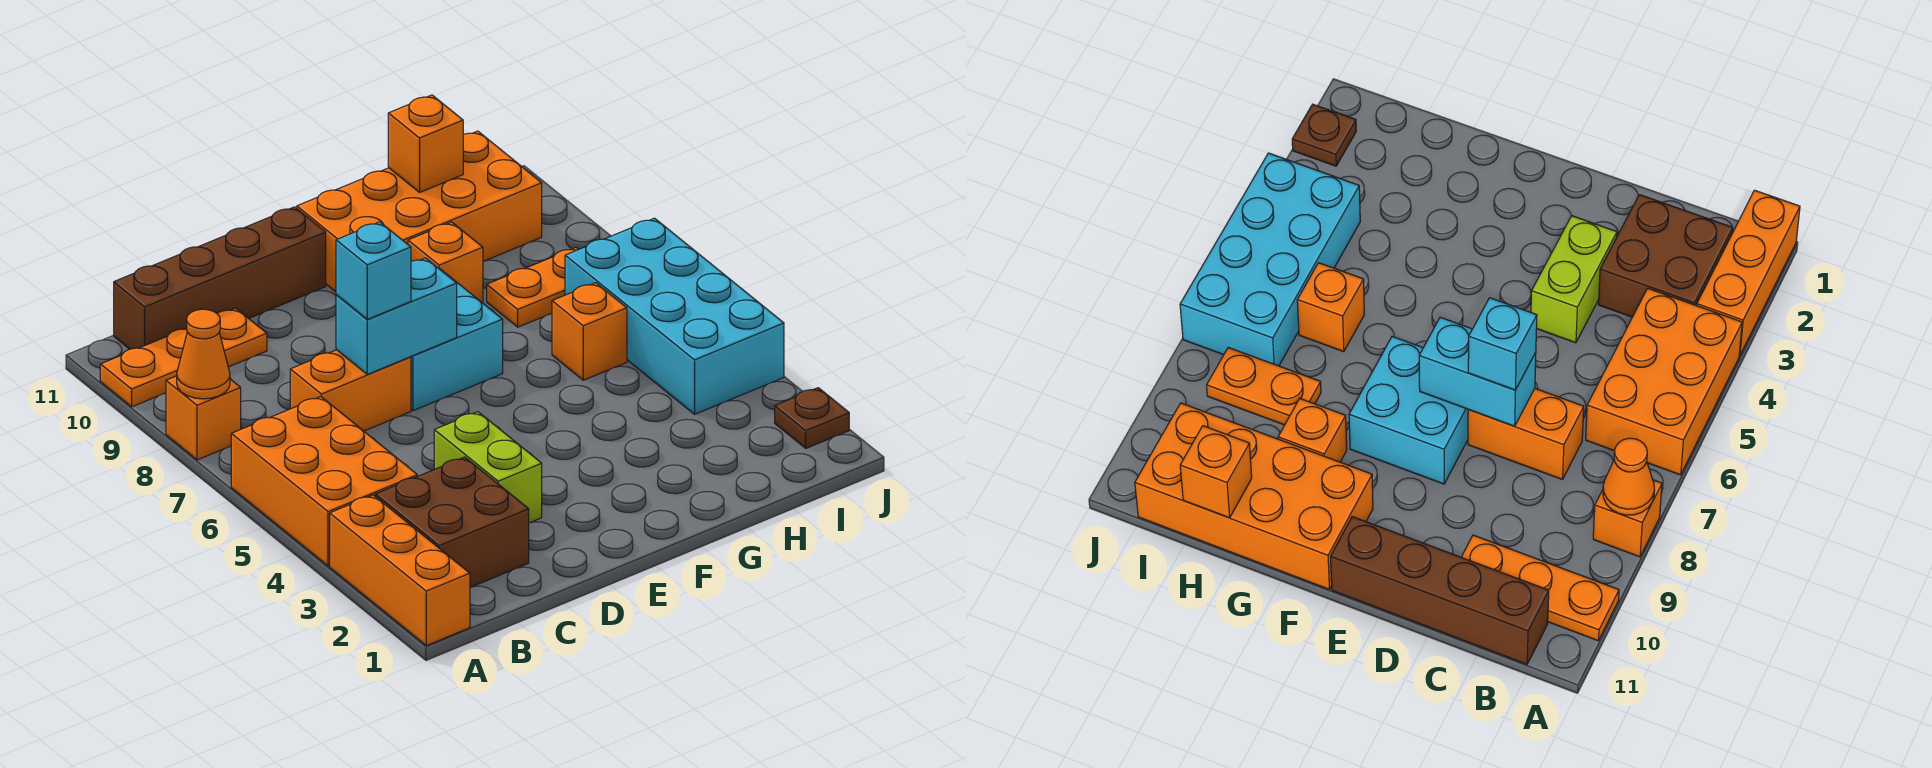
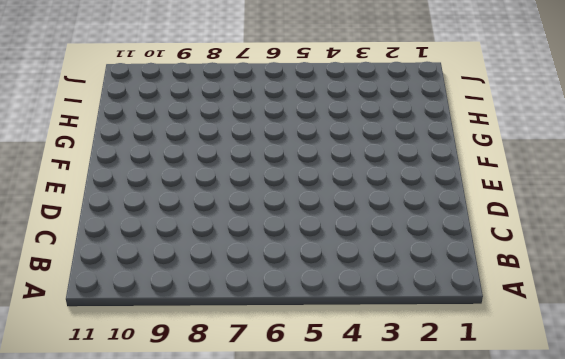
none -> orange brick A1:A3 level 1
none -> orange brick A4:B6 level 1
none -> orange brick A8 level 1

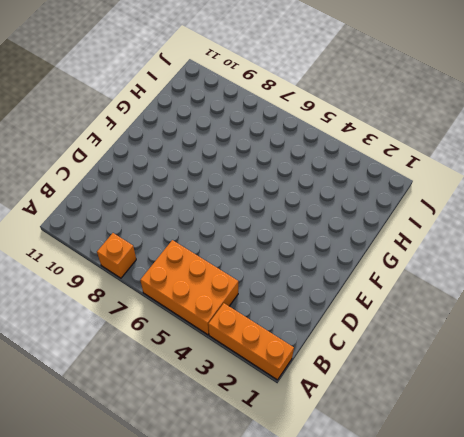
none -> orange plate A10:C10 level 1
none -> brown brick B2:C3 level 1
none -> brown brick B11:E11 level 1

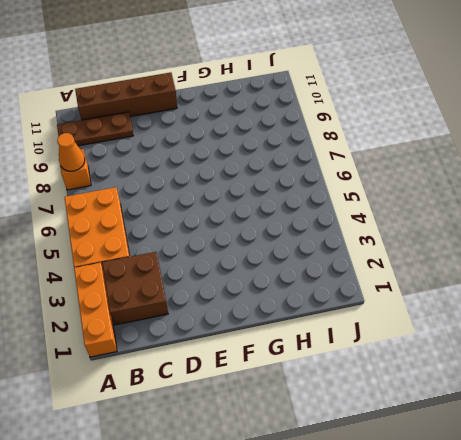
brown plate A10:C10 level 1 -> orange plate A10:C10 level 1
none -> orange brick C7:D7 level 1
none -> lime brick D3:D4 level 1
none -> cyan brick E7:F8 level 1

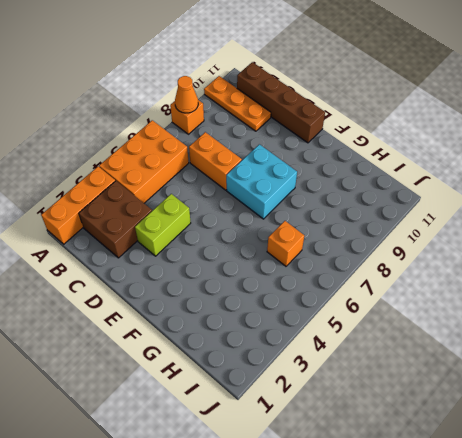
none -> orange brick F10:I11 level 1
none -> orange brick G9 level 1
none -> orange plate H8:I8 level 1

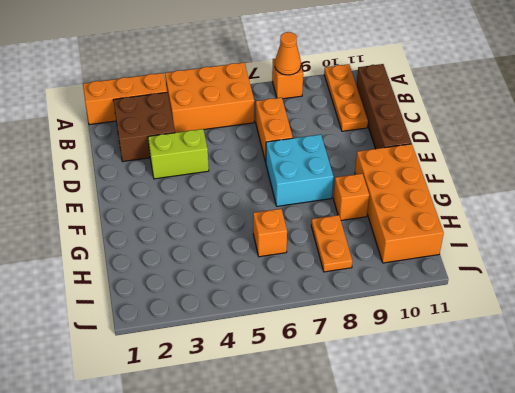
none -> cyan brick I4:J7 level 1
none -> brown plate J2 level 1
none -> cyan brick D7:E7 level 2

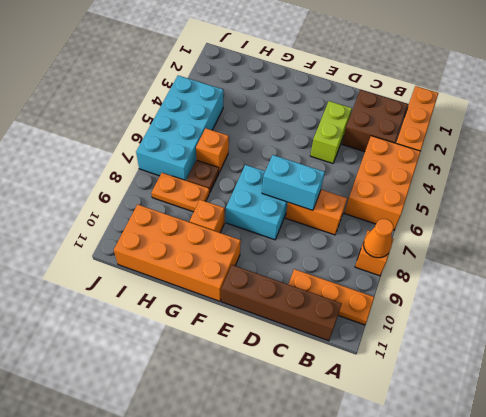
brown plate H7 level 1 -> brown plate J2 level 1
none -> orange brick H11 level 2
none -> cyan brick D7 level 3

